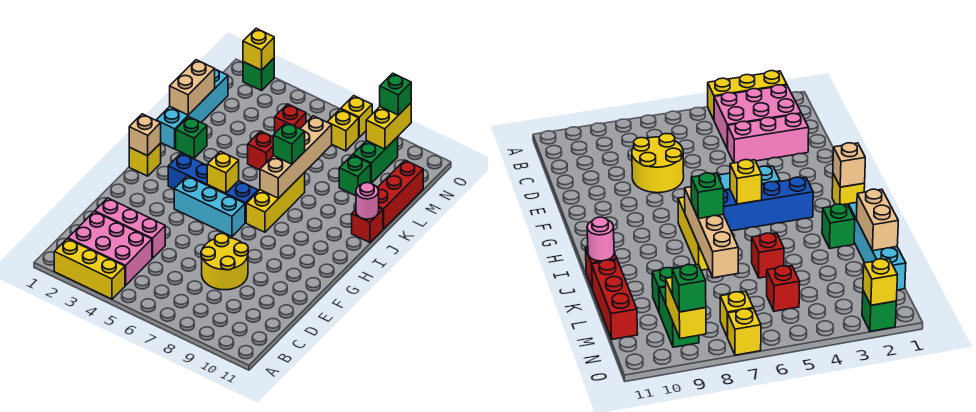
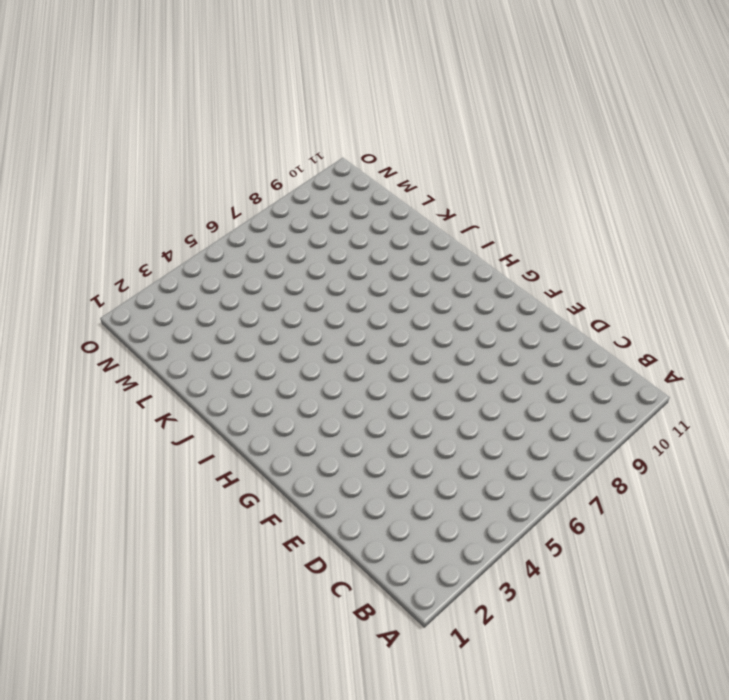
none -> yellow brick A2:A4 level 1
none -> pink brick B2:C4 level 1
none -> pink brick D2:D4 level 1

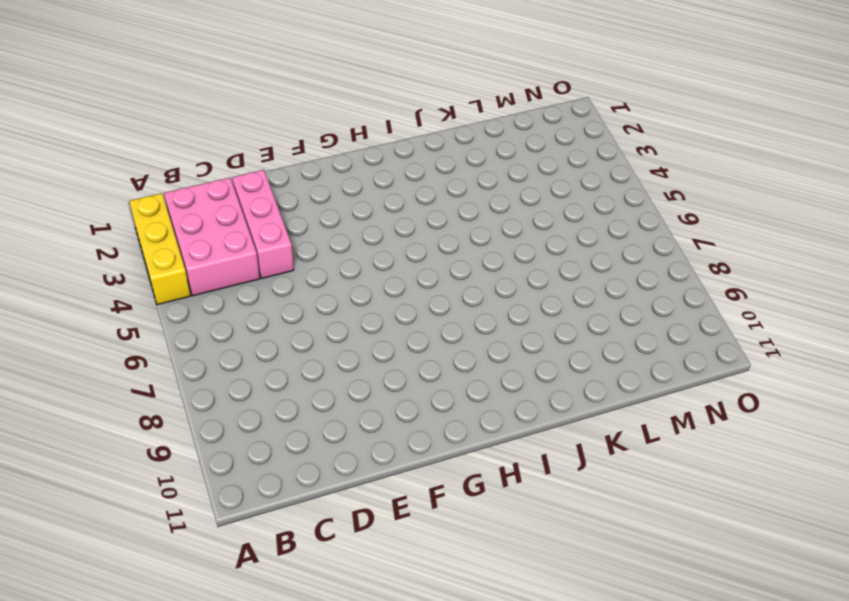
none -> yellow round brick D7:E8 level 1
none -> cyan brick G4:G6 level 1
none -> yellow brick H1 level 1

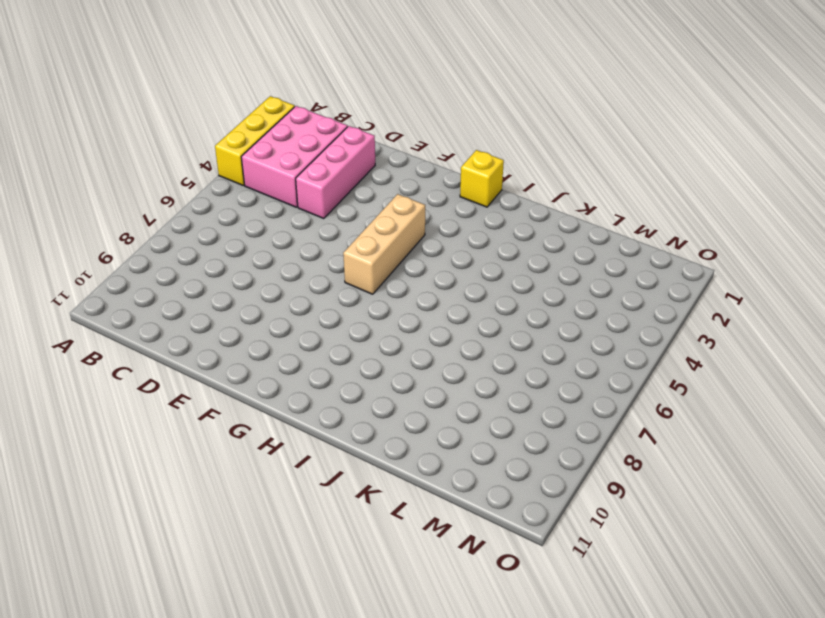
tan brick G4:G6 level 1 -> cyan brick G4:G6 level 1
none -> yellow round brick D7:E8 level 1
none -> blue brick H3:H6 level 1
none -> yellow brick H7:J7 level 1

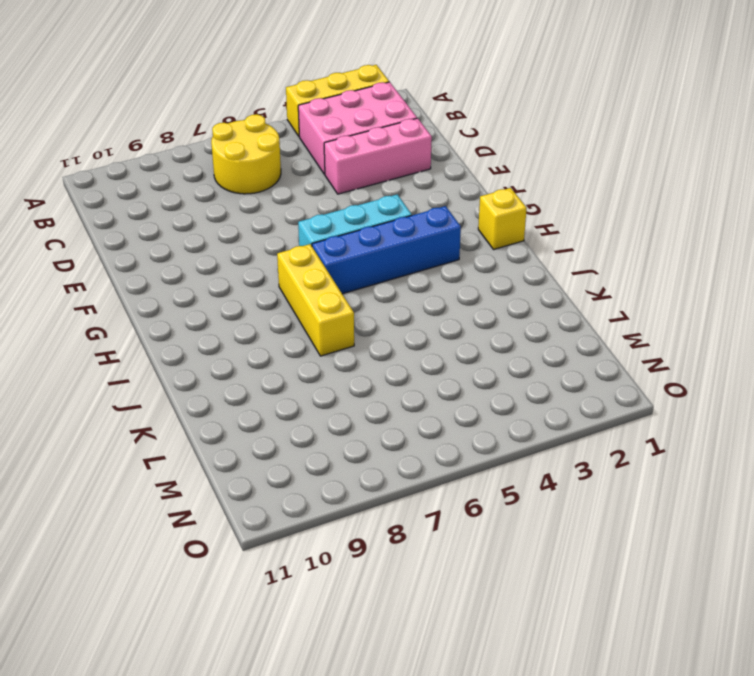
yellow round brick B6:C7 level 1 -> yellow round brick D7:E8 level 1
none -> cyan brick J1:M1 level 1
none -> green brick J2 level 1
none -> red brick J11 level 1

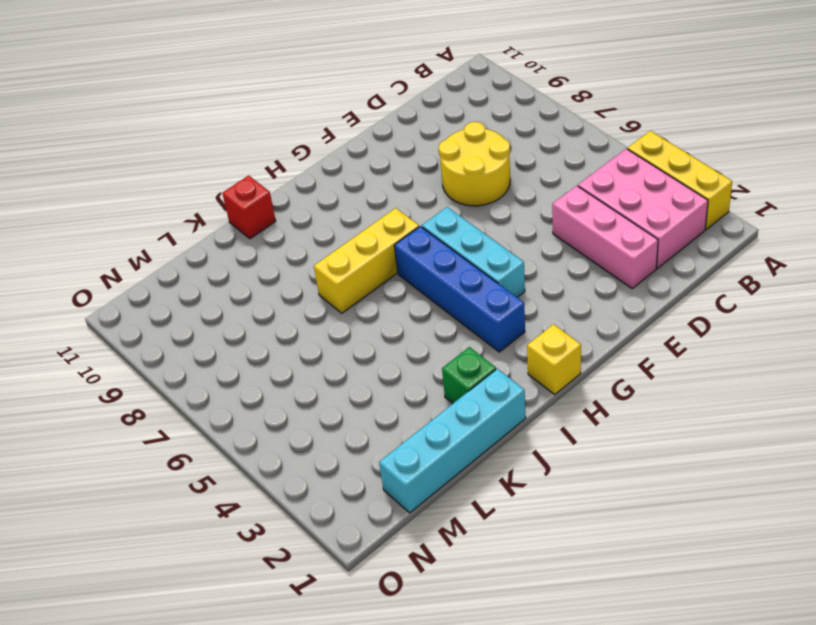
none -> red brick K5 level 1
none -> red brick K11:M11 level 1
none -> green brick L9 level 1

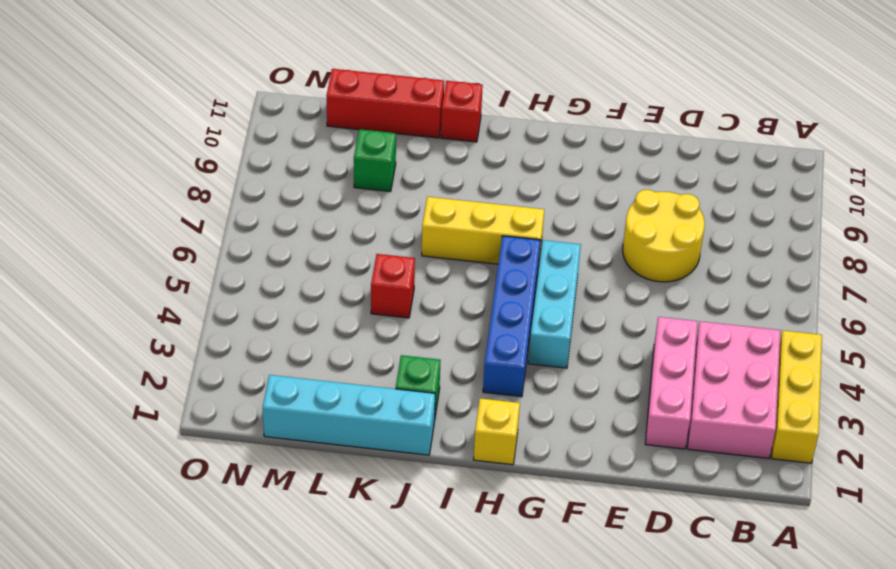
none -> red brick M5 level 1
none -> green brick M9:N9 level 1
none -> yellow brick N7 level 1

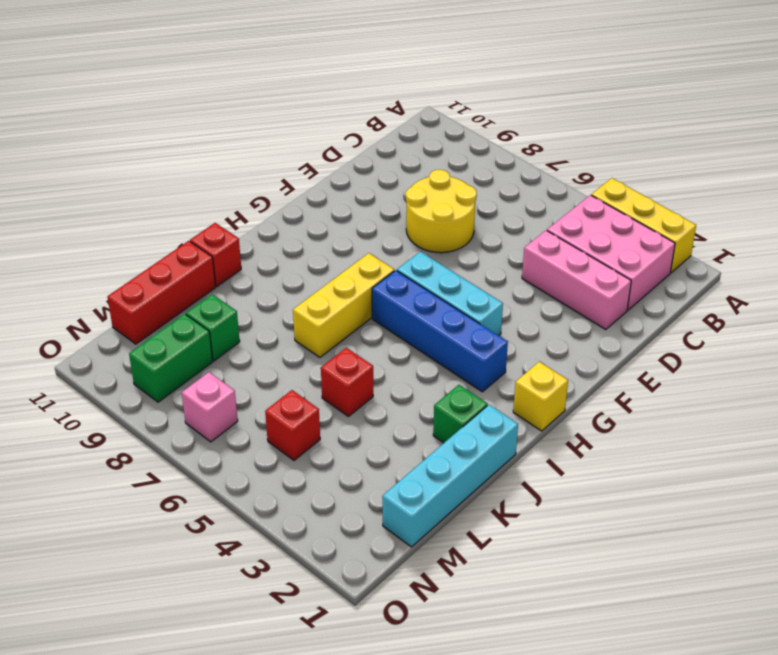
pink brick N7 level 1 -> yellow brick N7 level 1
none -> green brick O2 level 1
none -> yellow brick O7 level 1
none -> tan brick H1 level 2

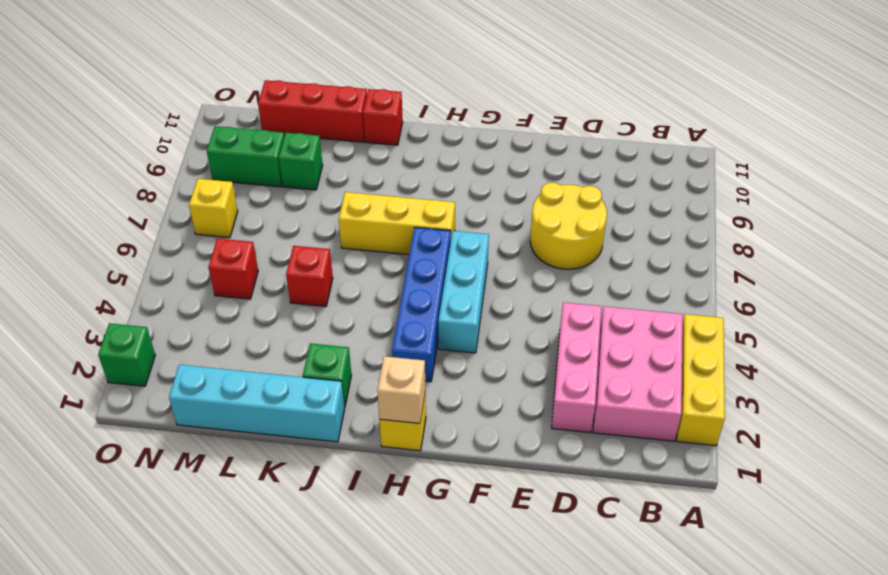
none -> yellow brick O7 level 1
none -> yellow brick H5 level 2
none -> tan brick I7:L7 level 2

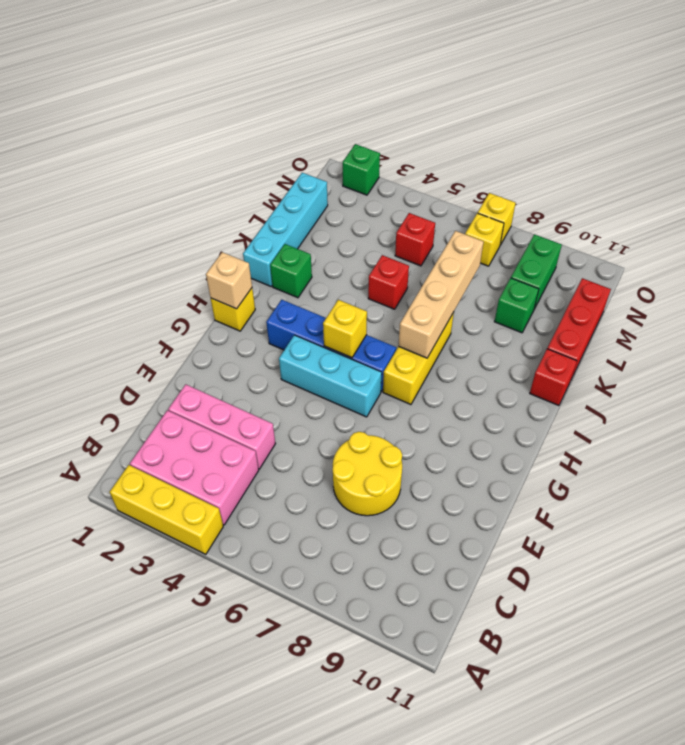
none -> pink round brick J11 level 2
none -> tan brick K1:L1 level 2
none -> yellow brick N9:O9 level 2

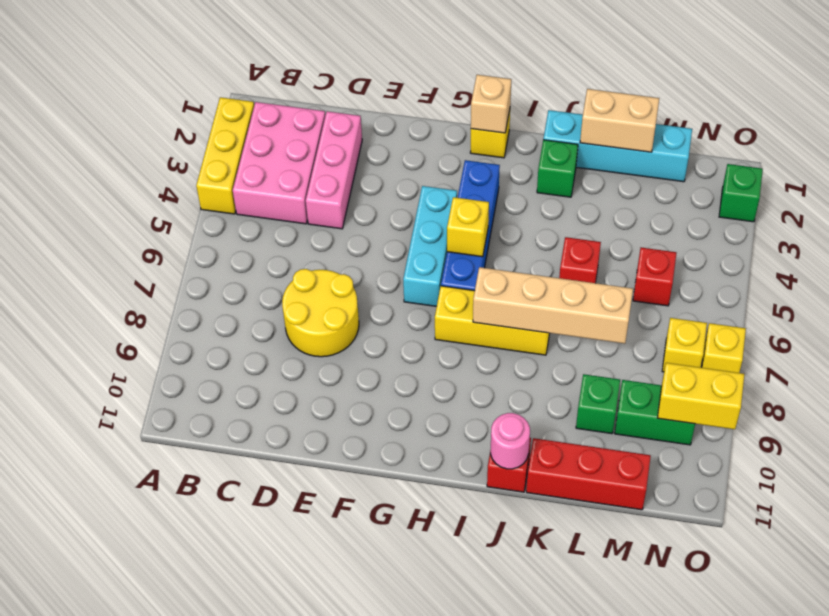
none -> yellow brick O2 level 2
none -> green brick J7 level 3
none -> green brick O9 level 3

